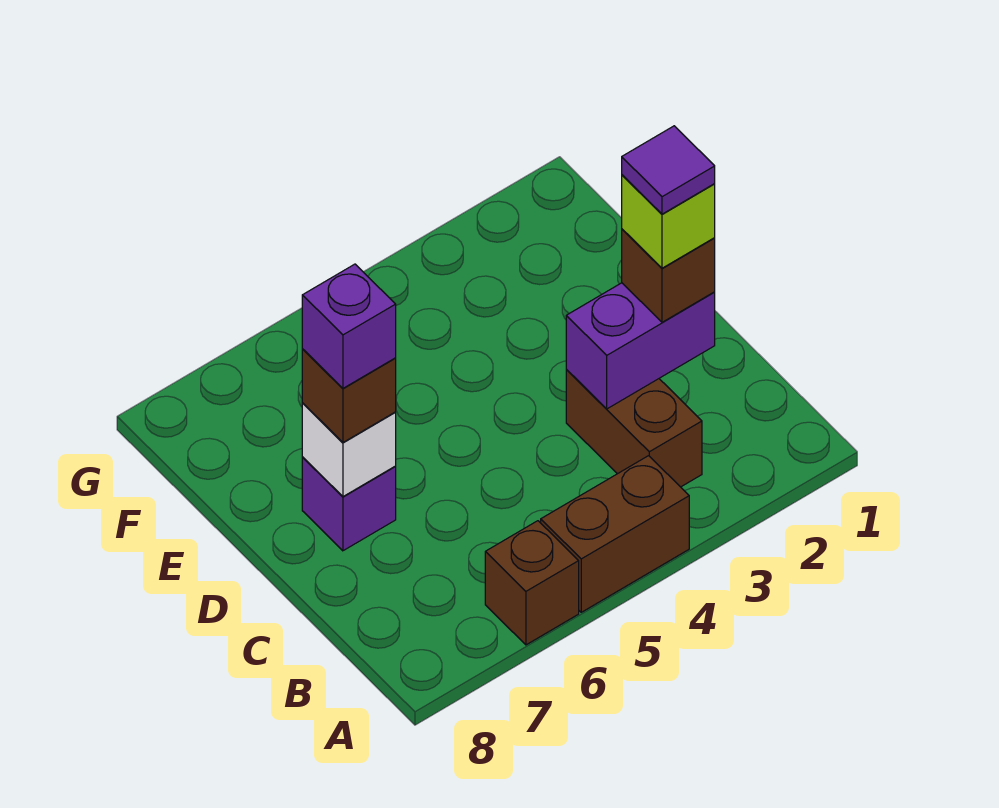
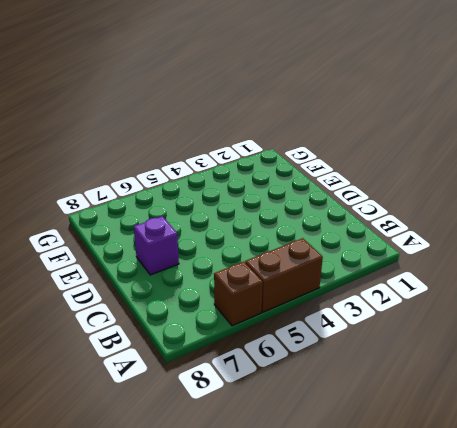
none -> brown brick B3:C3 level 1
none -> purple brick C2:C3 level 2

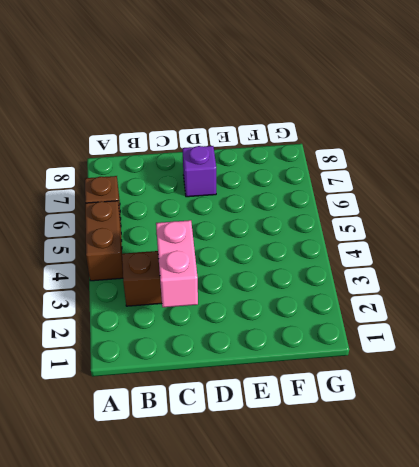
pink brick C2:C3 level 2 -> purple brick C2:C3 level 2
none -> white brick D7 level 2
none -> brown brick C2 level 3

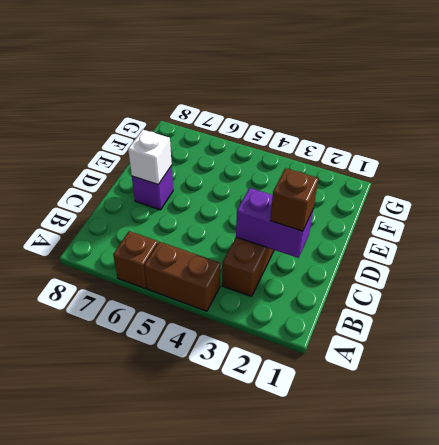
none -> brown brick D7 level 3
none -> lime brick C2 level 4

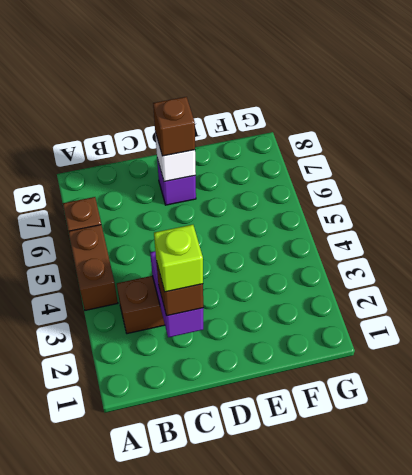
none -> purple brick D7 level 4
none -> purple tile C2 level 5

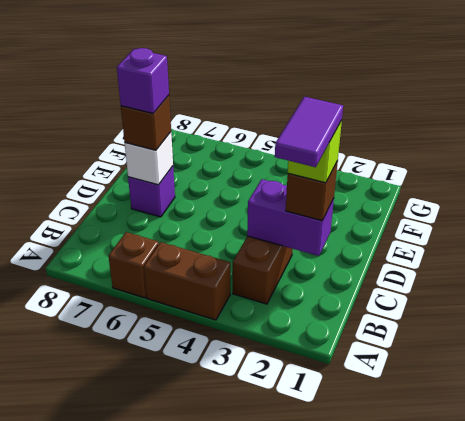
purple tile B2:C2 level 5 -> purple tile C2 level 5

